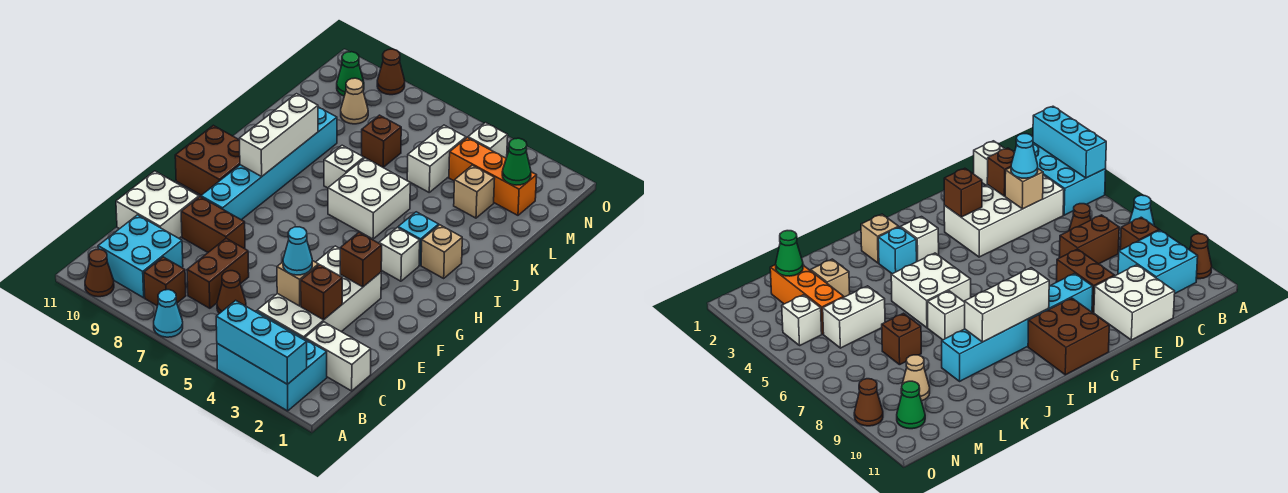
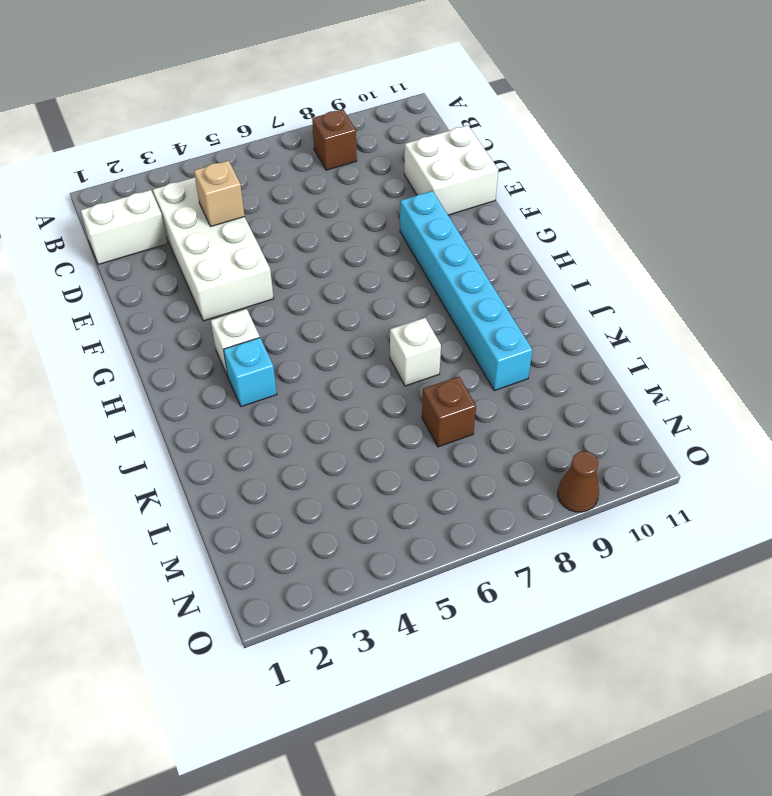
none -> cyan brick A2:B4 level 1
none -> cyan cone A7 level 1
none -> brown cone A10 level 1
none -> cyan brick B9:C10 level 1

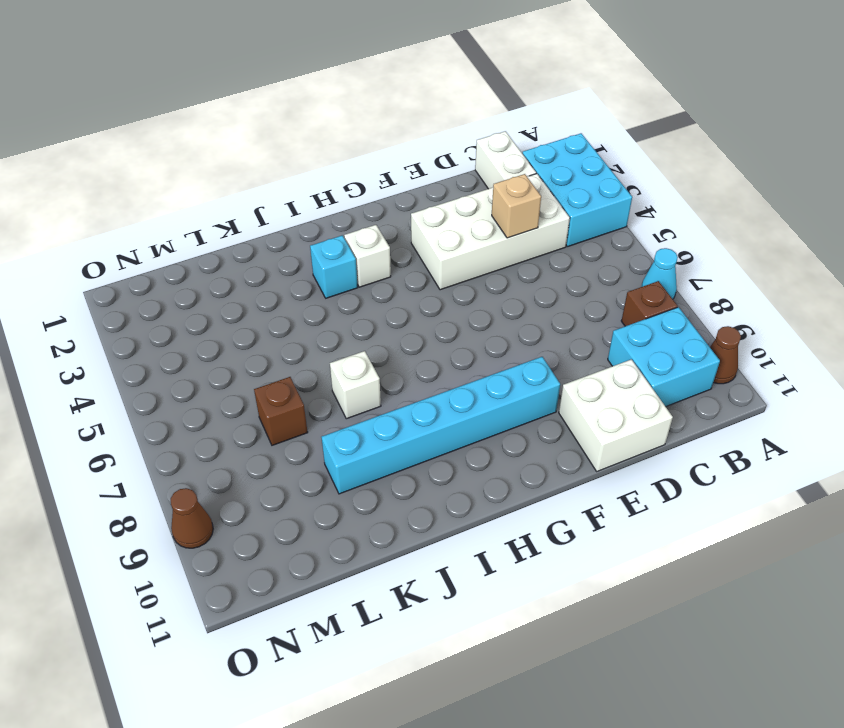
none -> brown cone C6 level 1
none -> brown brick C7:D7 level 1
none -> brown brick E8:E9 level 1
none -> brown brick G10:H11 level 1

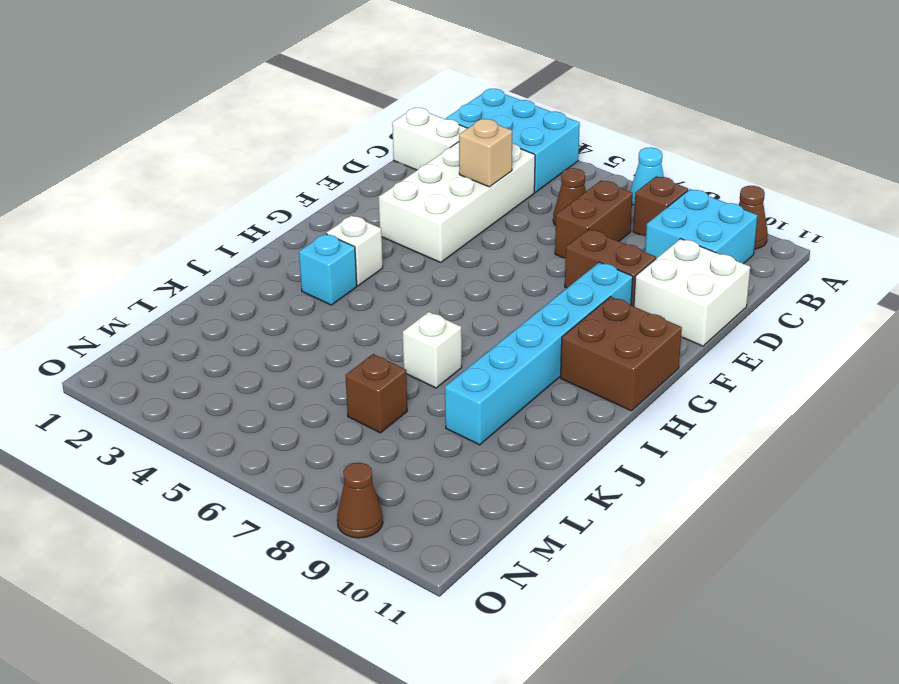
none -> tan brick I2 level 1
none -> white brick I5:J6 level 1
none -> tan brick L3 level 1
none -> white brick L5:M5 level 1

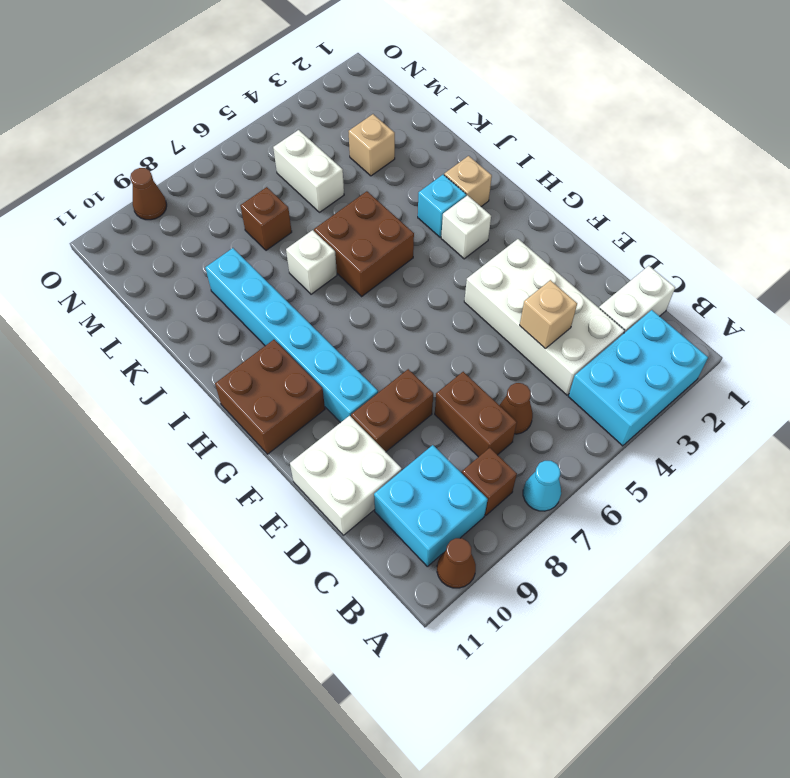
brown brick I5:J6 level 1 -> white brick I5:J6 level 1
none -> orange brick M2:M4 level 1
none -> tan cone M9 level 1
none -> white brick N4 level 1
none -> green cone N10 level 1

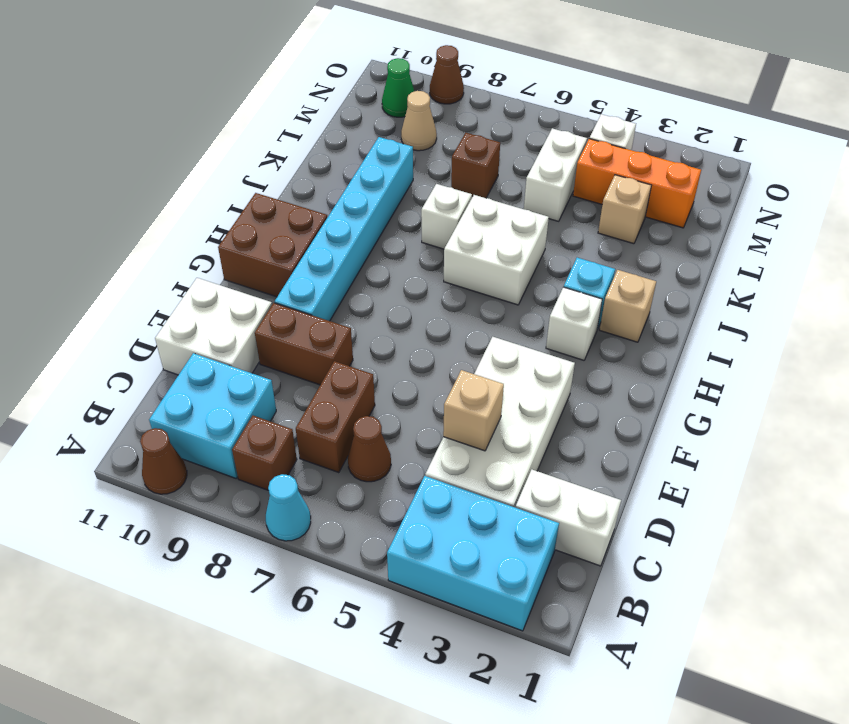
none -> cyan brick A2:A4 level 2
none -> brown brick D3 level 2
none -> brown brick F3 level 2
none -> white brick H9:J9 level 2

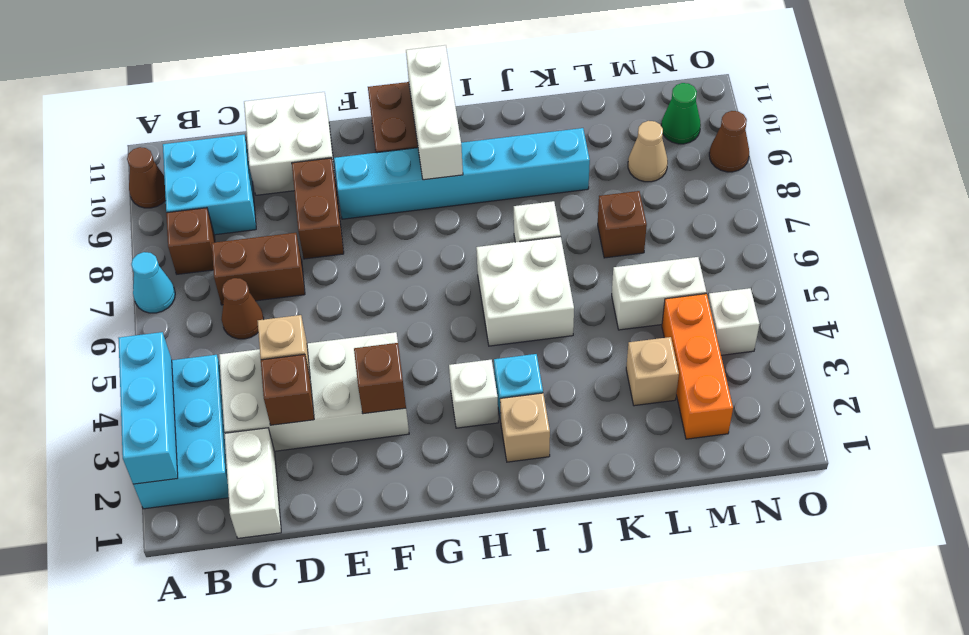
white brick H9:H11 level 2 -> white brick H9:J9 level 2
none -> green cone M2 level 2
none -> cyan cone D4 level 3

